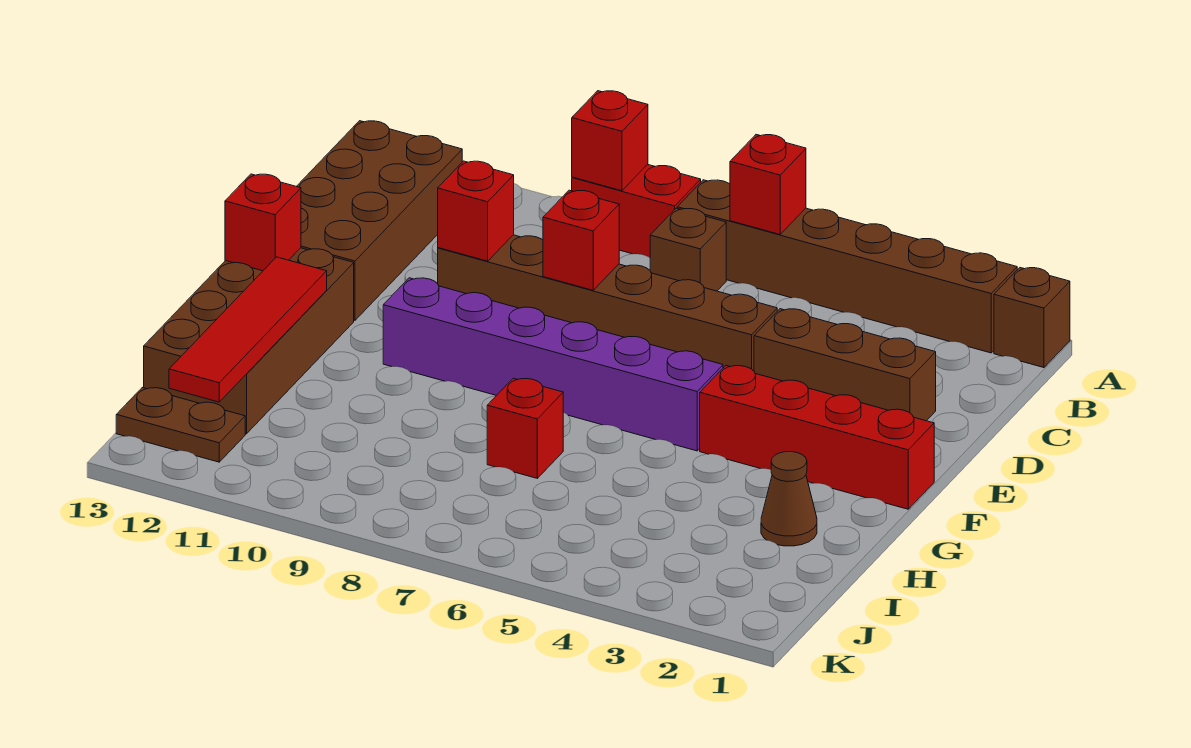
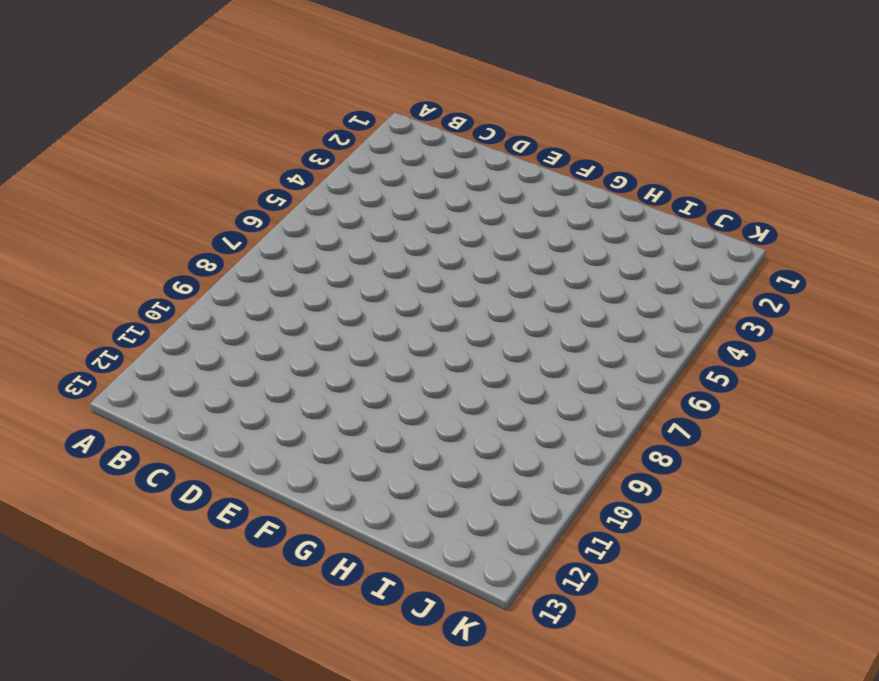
none -> brown brick A1 level 1
none -> brown brick A2:A7 level 1
none -> red brick A8:A9 level 1

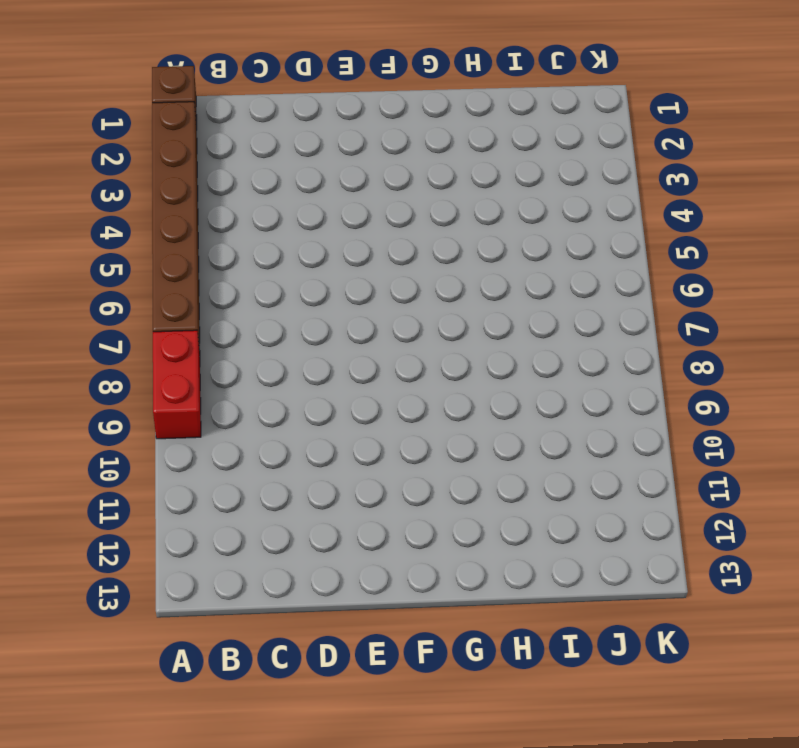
none -> brown brick B7 level 1
none -> brown brick B12:E13 level 1
none -> brown brick D2:D4 level 1

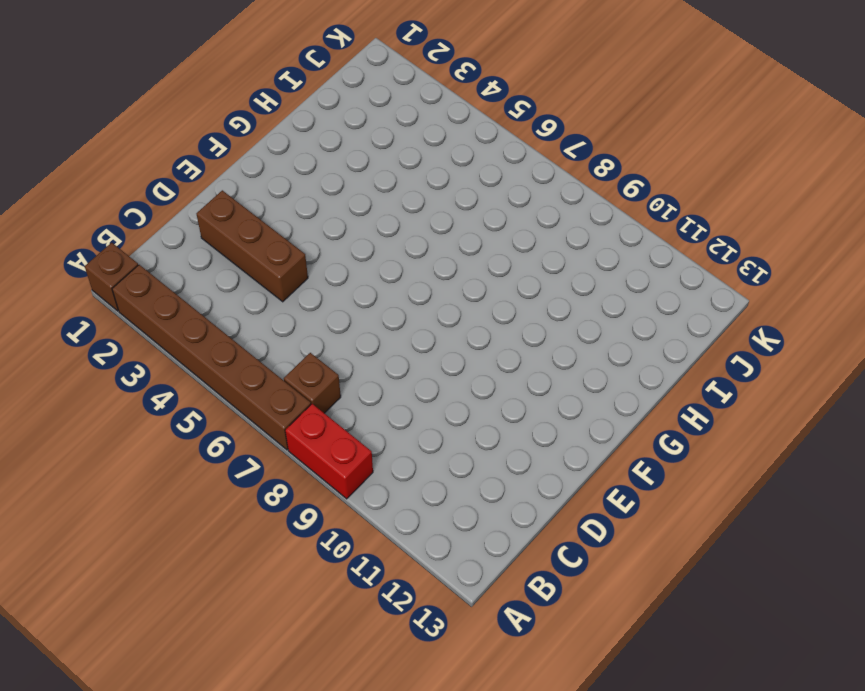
none -> brown brick B12:E13 level 1
none -> brown brick D5:D10 level 1
none -> red brick F1:F4 level 1

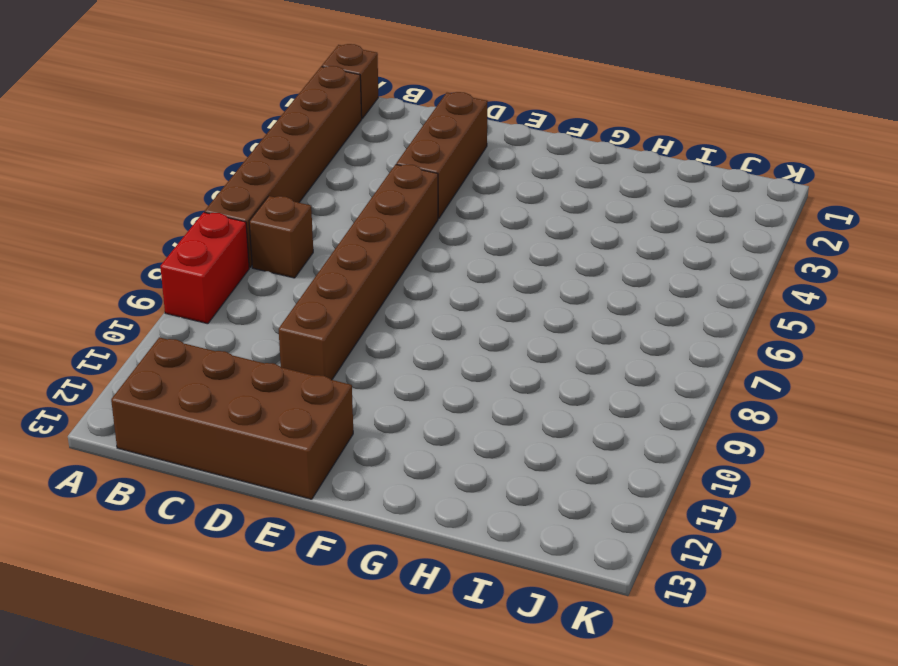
none -> red brick F1:F4 level 1
none -> purple brick F5:F10 level 1
none -> brown brick F12:I13 level 1

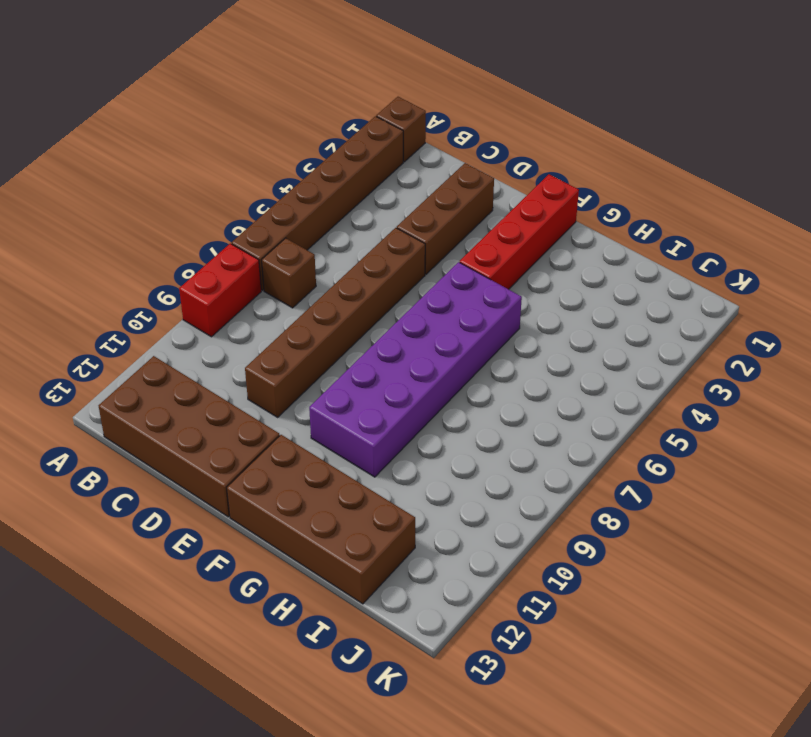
purple brick F5:G10 level 1 -> purple brick F5:F10 level 1
none -> brown cone H2 level 1
none -> red brick H7 level 1
none -> brown plate J12:J13 level 1

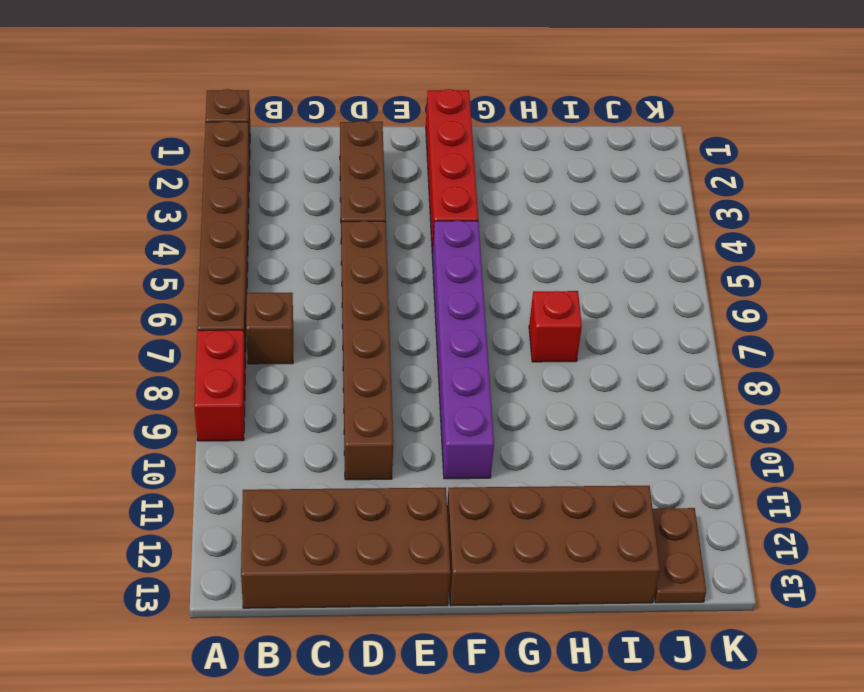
none -> brown cone H2 level 1
none -> red brick A6 level 2
none -> red brick A9 level 2

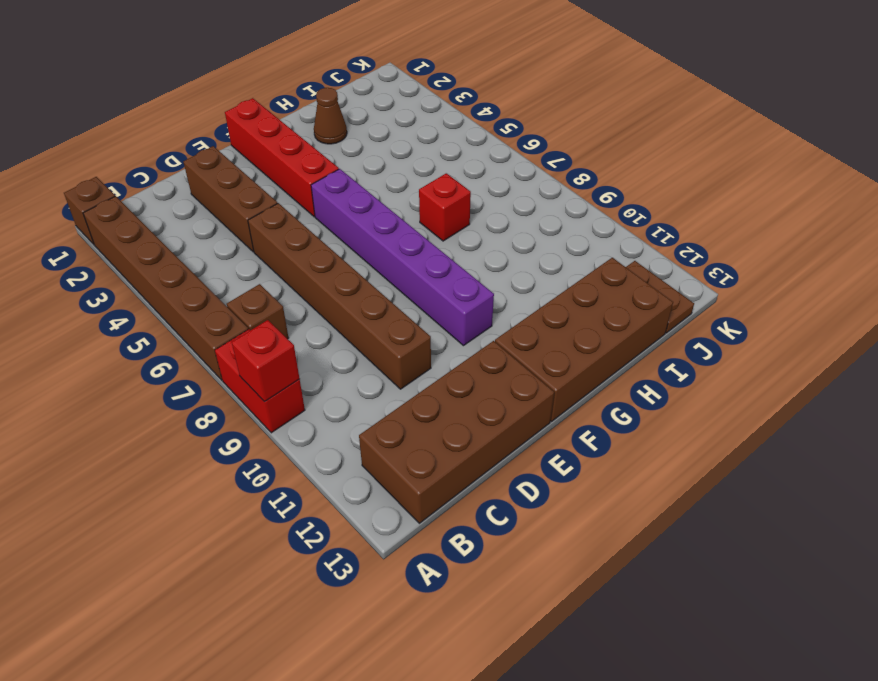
none -> red brick A6 level 2
none -> red brick D8 level 2
none -> red brick D10 level 2

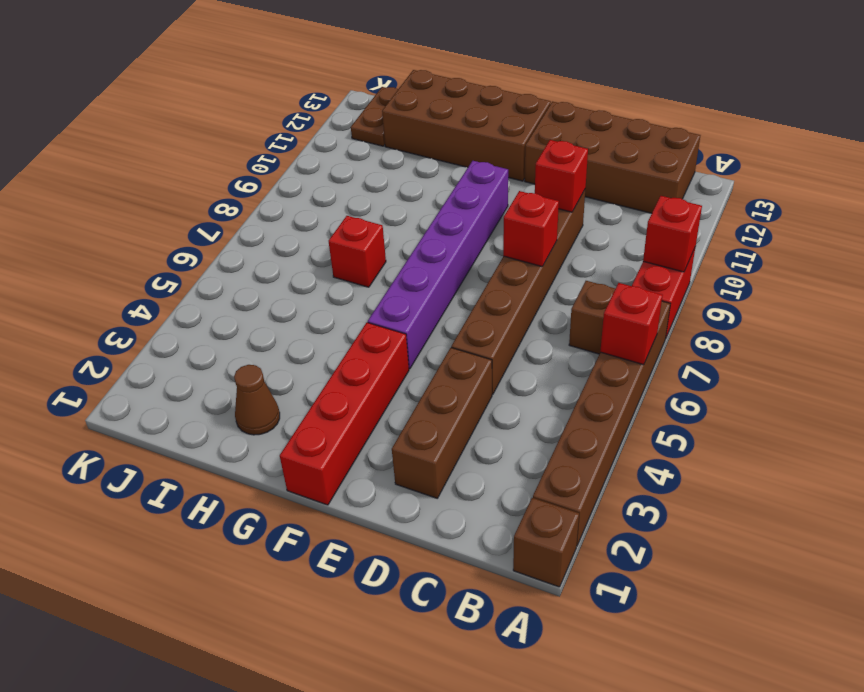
none -> red brick F13 level 2
none -> red tile G12:J12 level 2

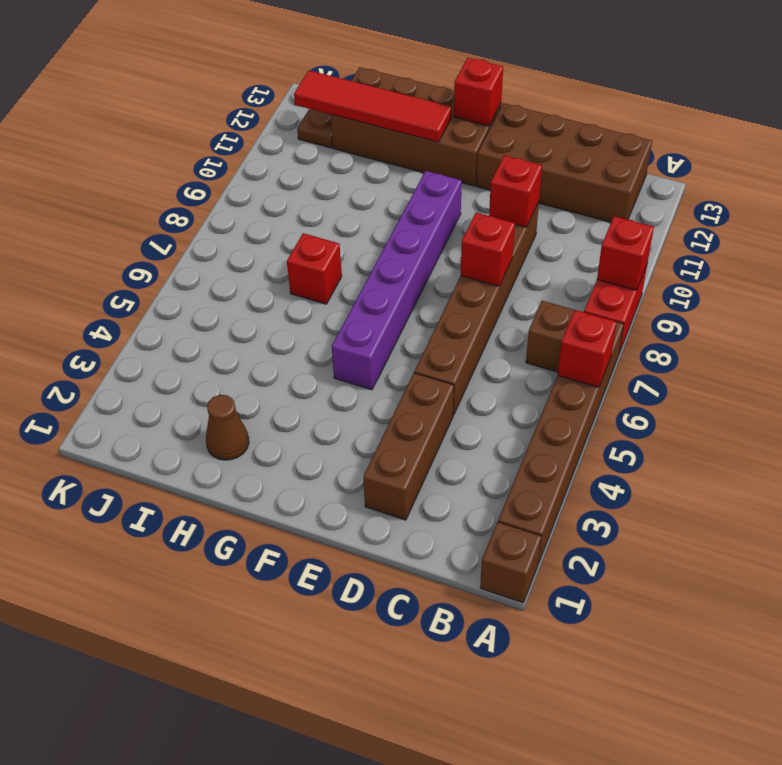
none -> red brick F1:F4 level 1

